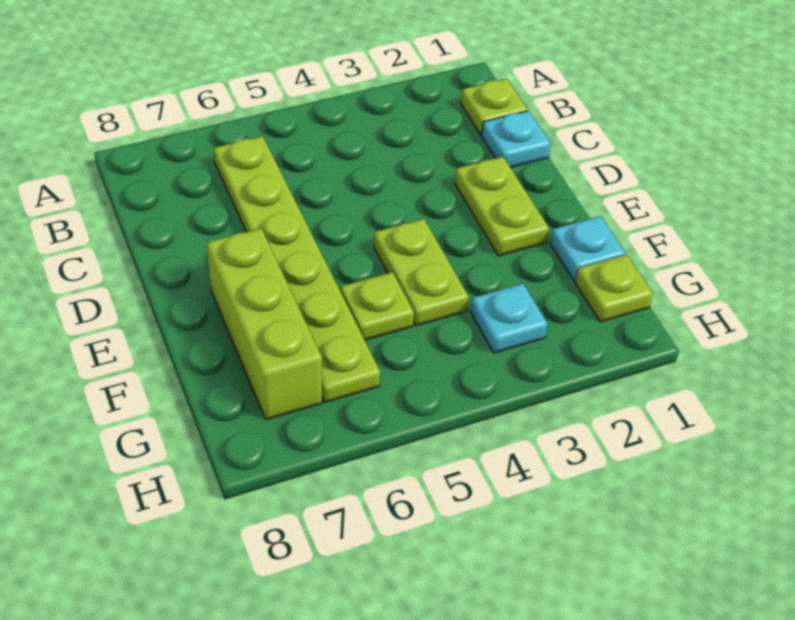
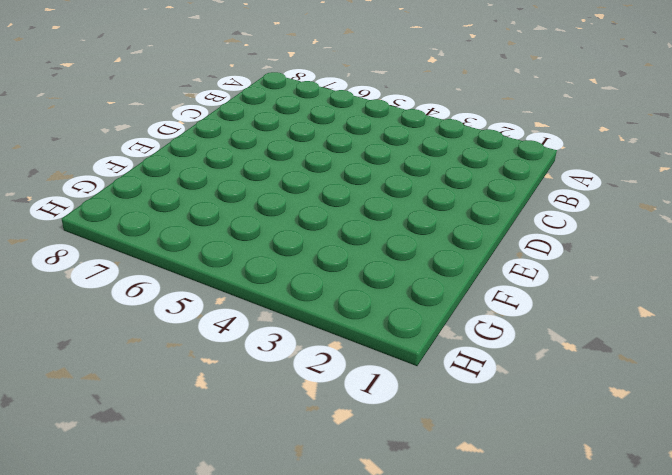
none -> lime plate B1 level 1
none -> lime plate B6:G6 level 1

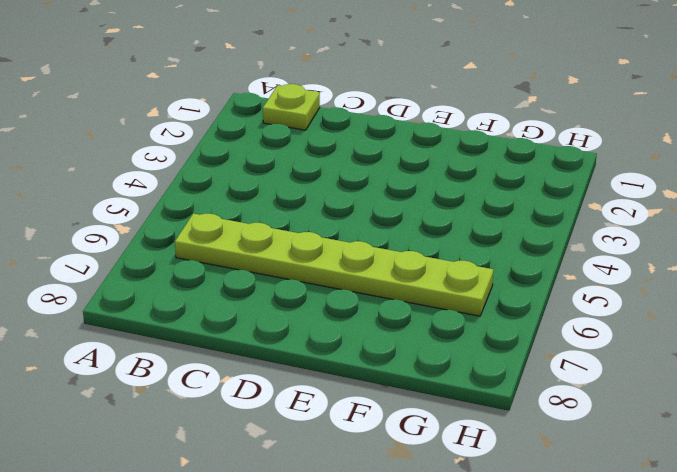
none -> cyan plate C1 level 1
none -> lime plate D2:E2 level 1

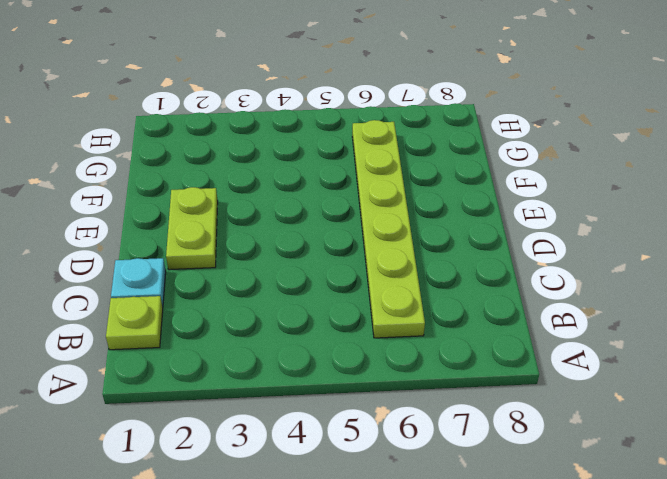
none -> lime plate E4:F4 level 1
none -> lime brick E7:G7 level 1

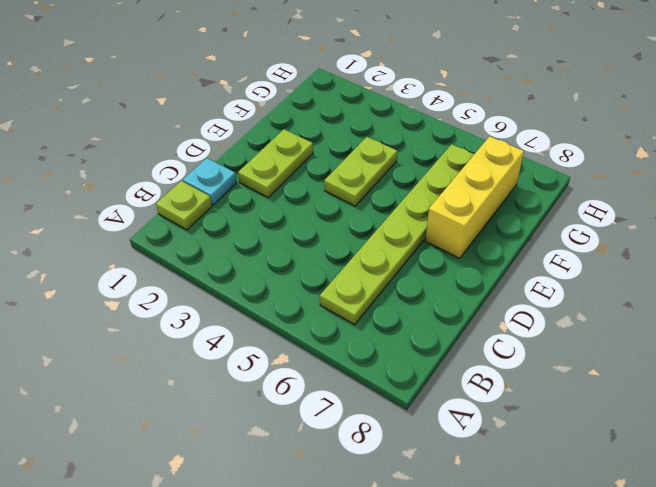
yellow brick E7:G7 level 1 -> lime brick E7:G7 level 1
none -> cyan plate F1 level 1
none -> lime plate F5 level 1

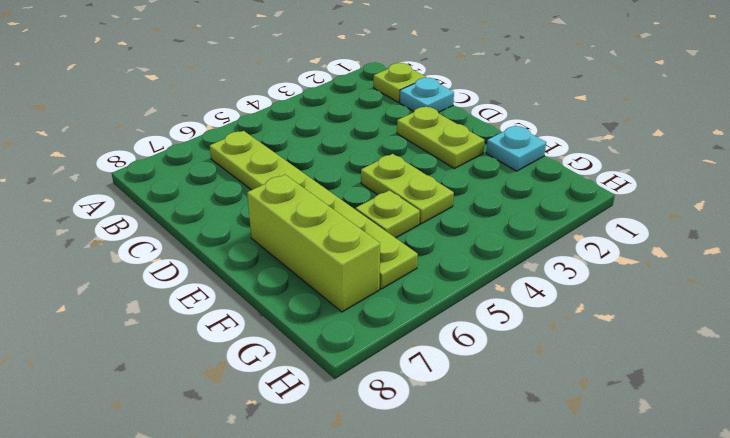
none -> lime plate G1 level 1
none -> cyan plate G3 level 1

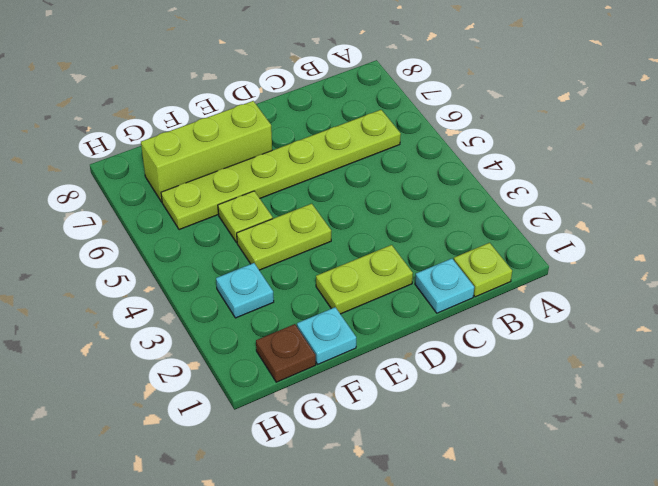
brown plate G1 level 1 -> lime plate G1 level 1

